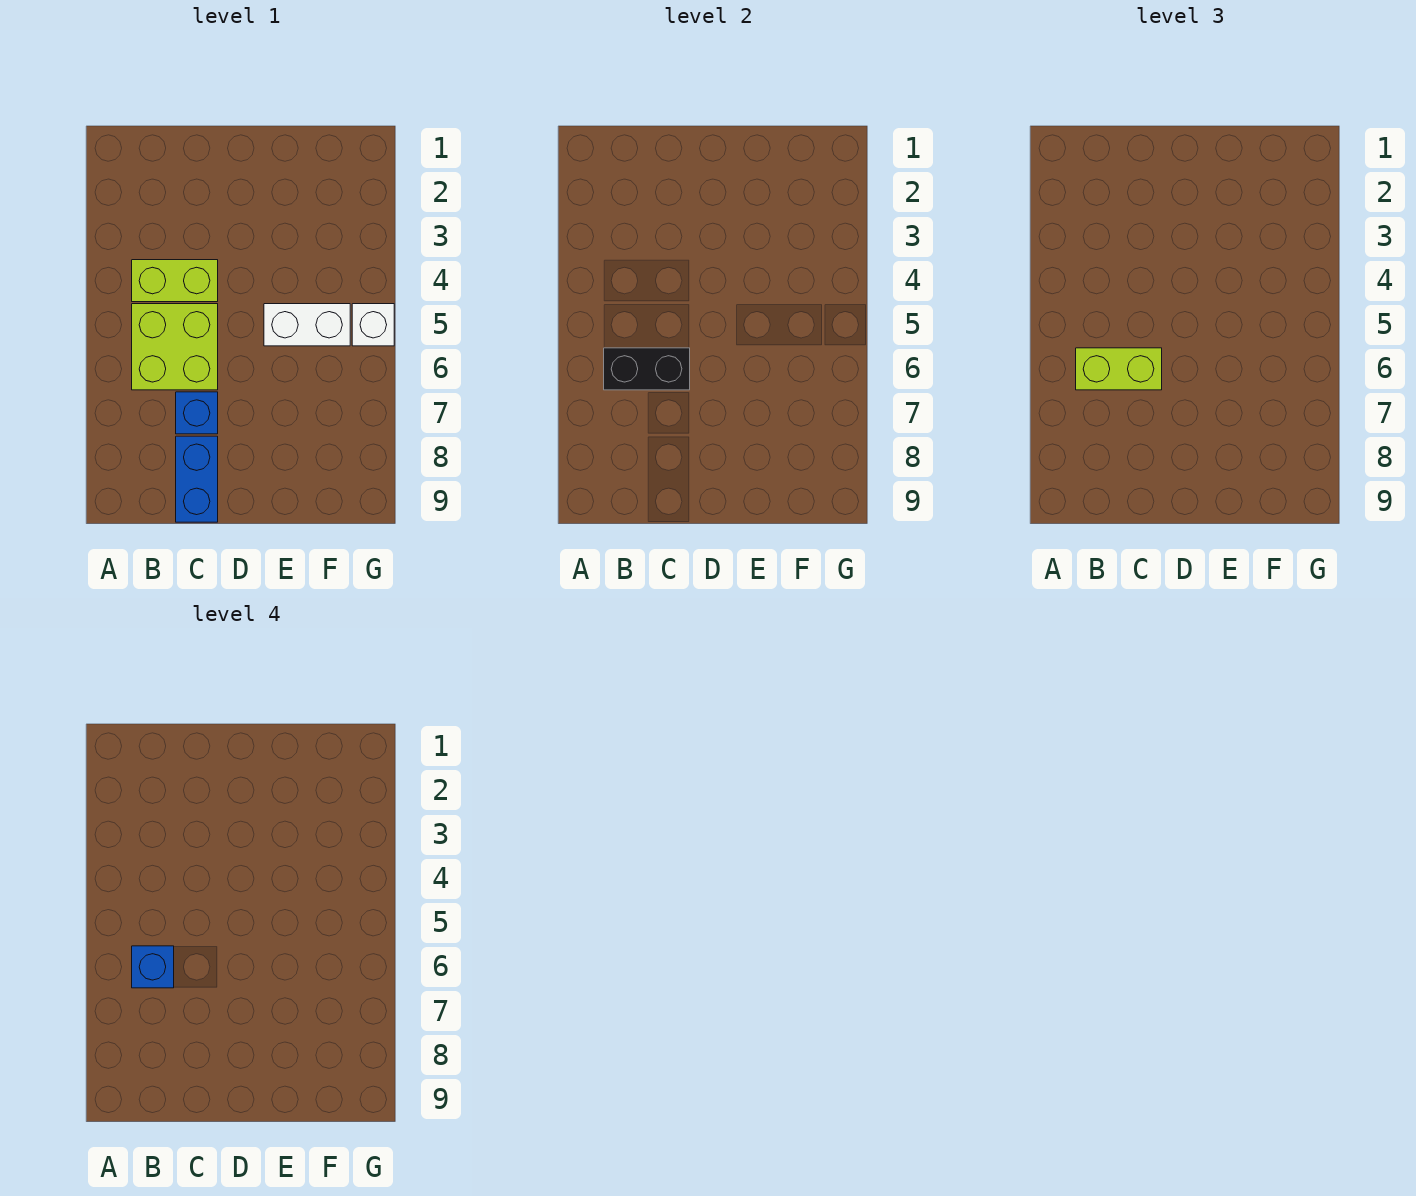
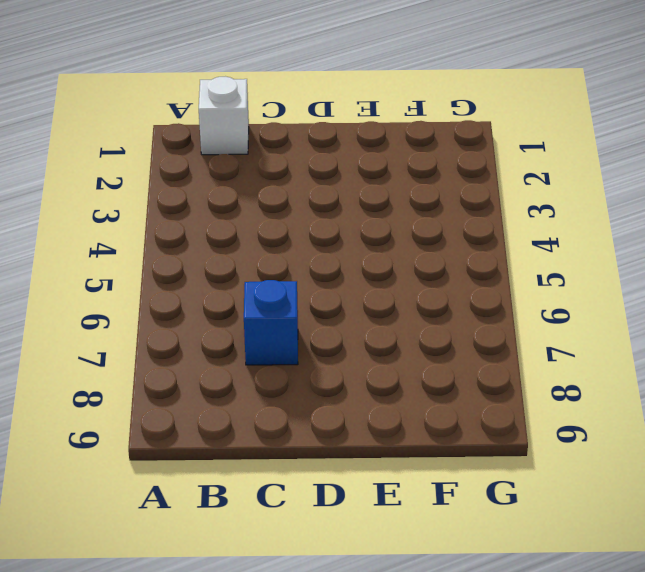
white brick B1 level 1 -> white brick G5 level 1
none -> lime brick B4:C4 level 1
none -> lime brick B5:C6 level 1

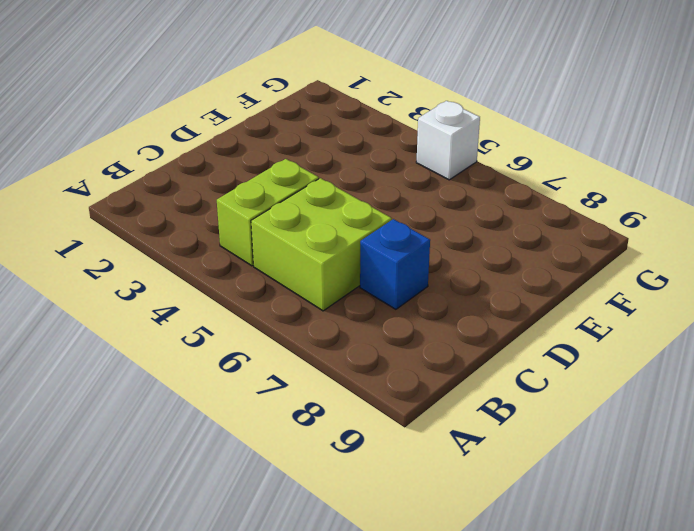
none -> blue brick C8:C9 level 1
none -> white brick E5:F5 level 1

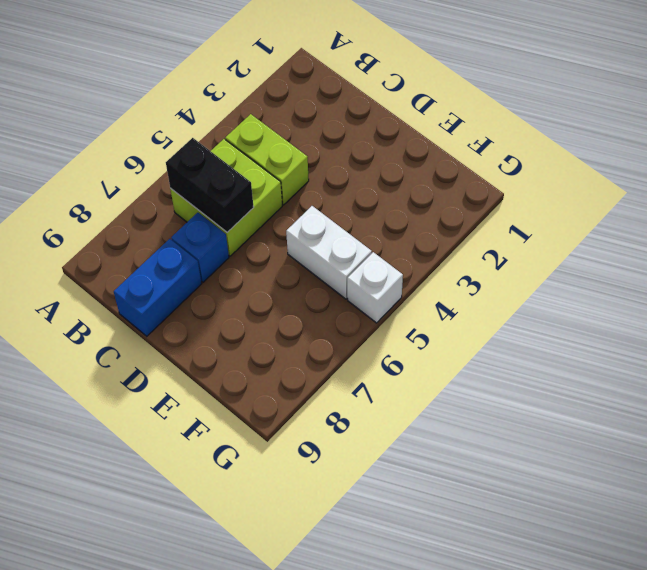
none -> lime brick B6:C6 level 3
none -> blue brick B6 level 4

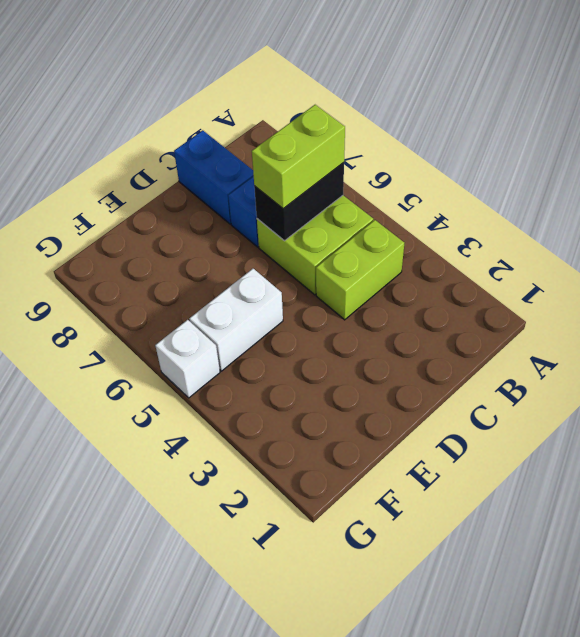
none -> blue brick B6 level 4

